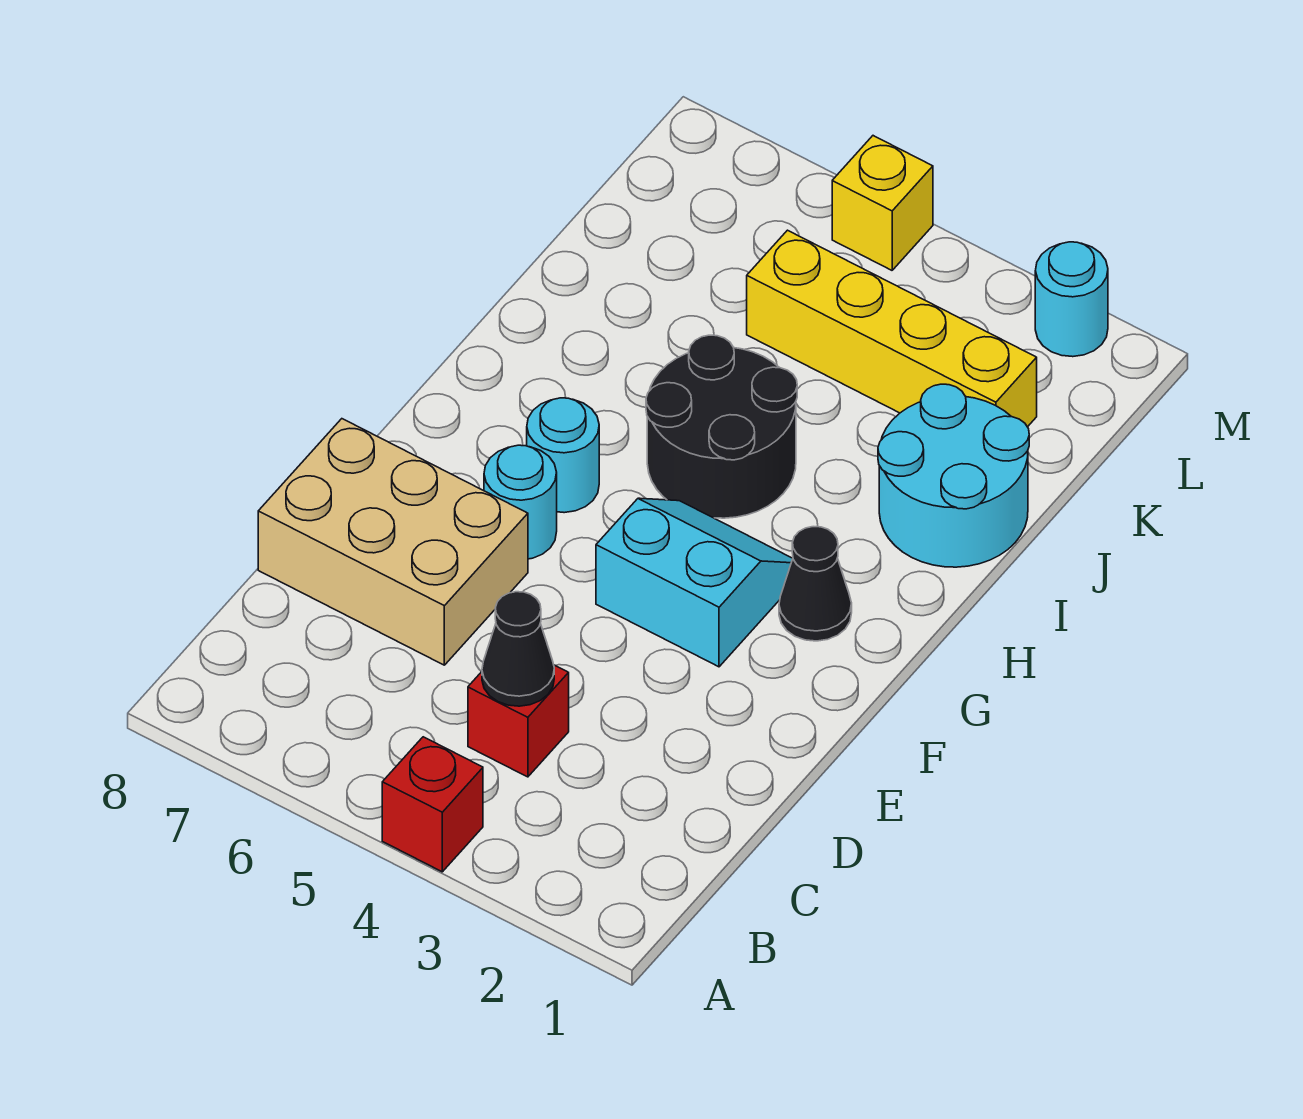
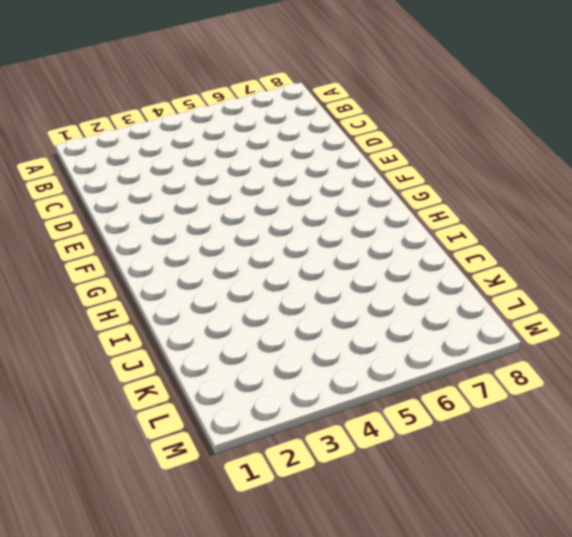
none -> red brick A4 level 1
none -> red brick C4 level 1
none -> tan brick D6:E8 level 1

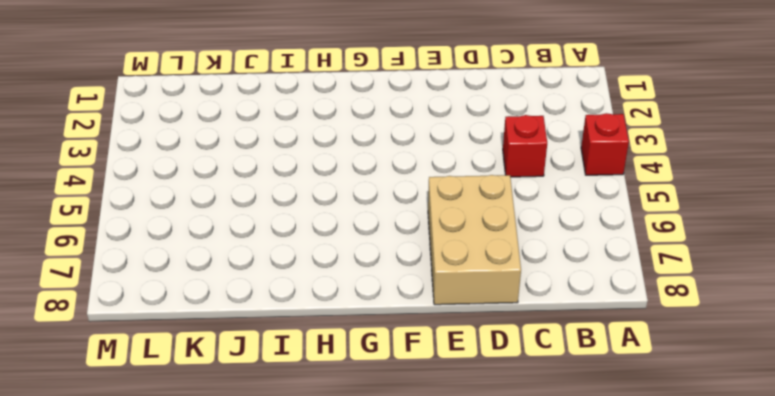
none -> cyan slope F3:G4 level 1 top F
none -> cyan round brick F6 level 1
none -> black cone G2 level 1

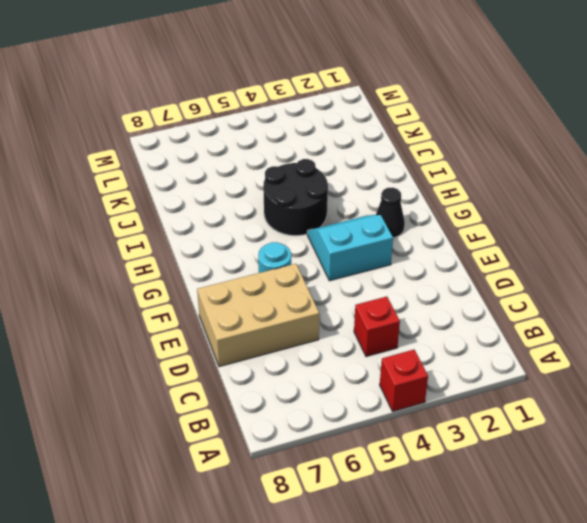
none -> cyan round brick G6 level 1
none -> cyan round brick I1:J2 level 1
none -> yellow brick K2:K5 level 1

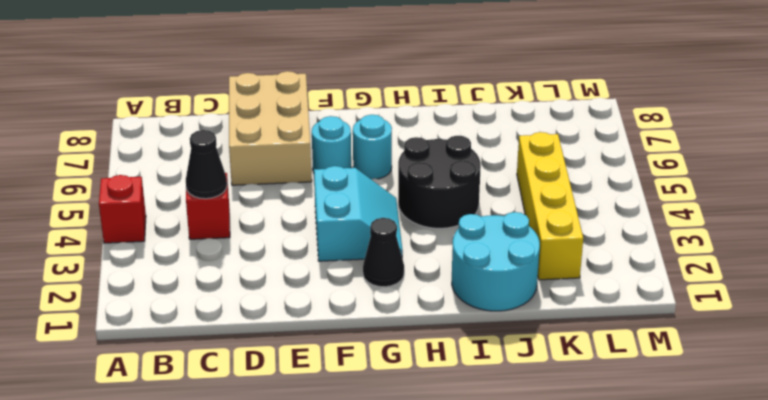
none -> cyan round brick M2 level 1
none -> yellow brick M5 level 1

